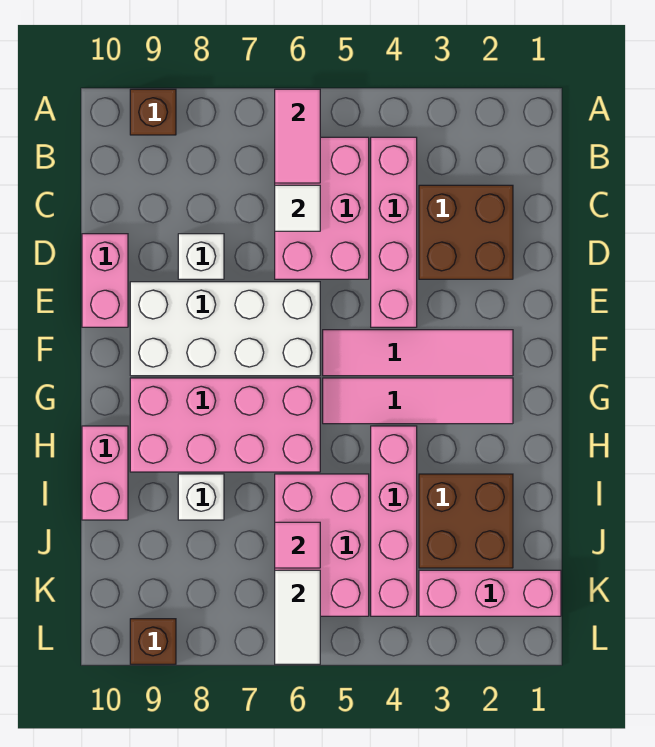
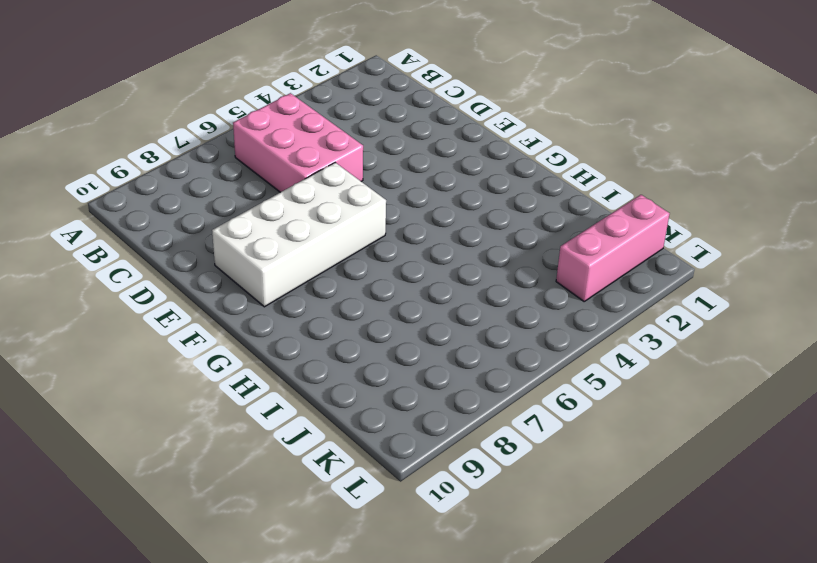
none -> brown brick A9 level 1
none -> pink brick B4:E4 level 1
none -> brown brick C2:D3 level 1

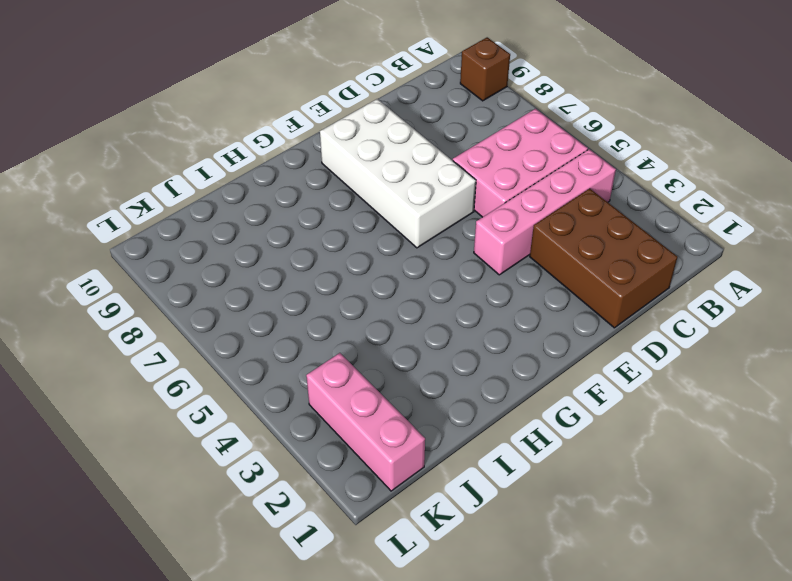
brown brick C1:D3 level 1 -> brown brick C2:D3 level 1
none -> white brick D8 level 1
none -> pink brick D10:E10 level 1
none -> pink tile F2:F5 level 1

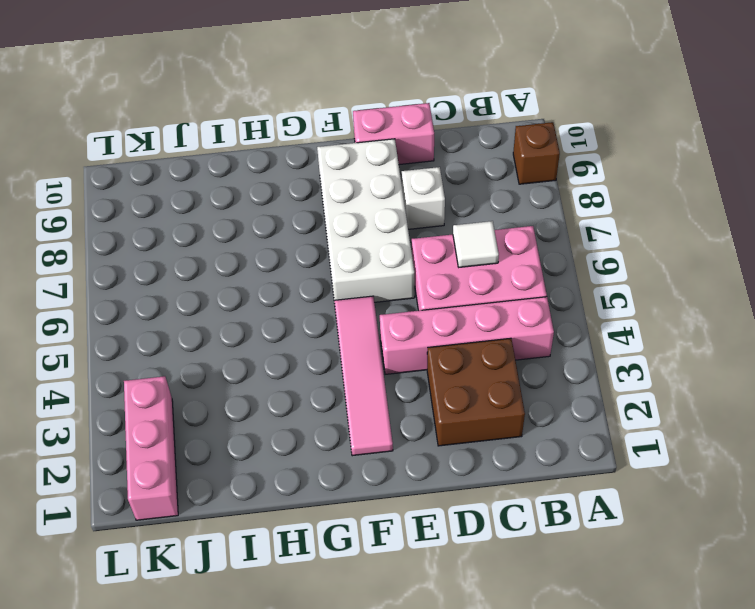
none -> pink tile G2:G5 level 1
none -> pink brick G6:H9 level 1
none -> pink brick H4:K4 level 1

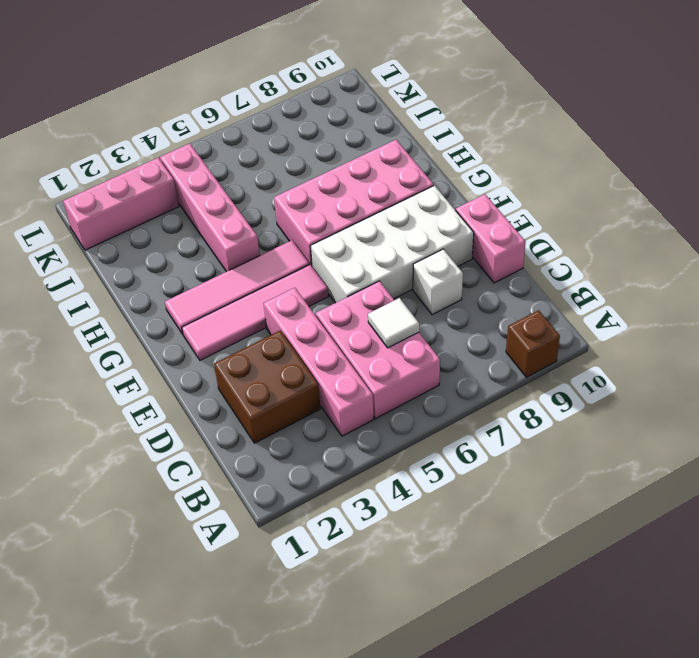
none -> pink brick H10:I10 level 1
none -> brown brick I2:J3 level 1
none -> pink brick I5:K6 level 1

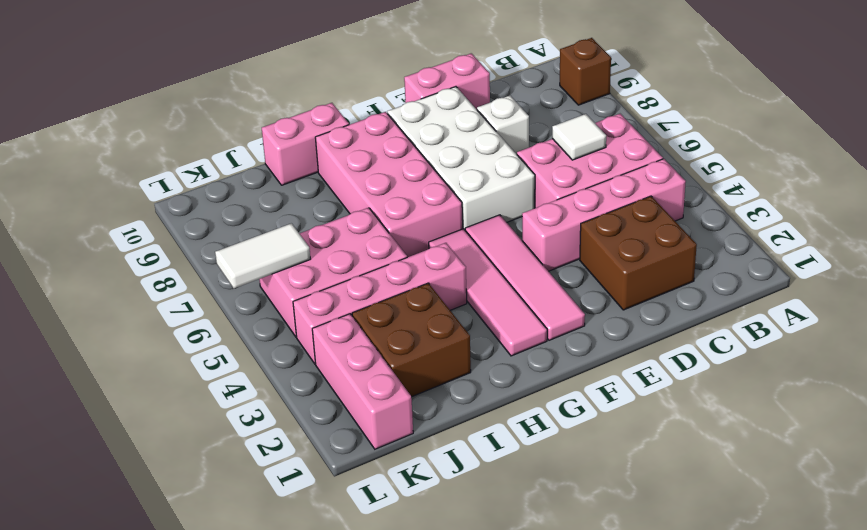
none -> white brick I8 level 1
none -> brown brick L9 level 1
none -> pink tile A6:B6 level 2

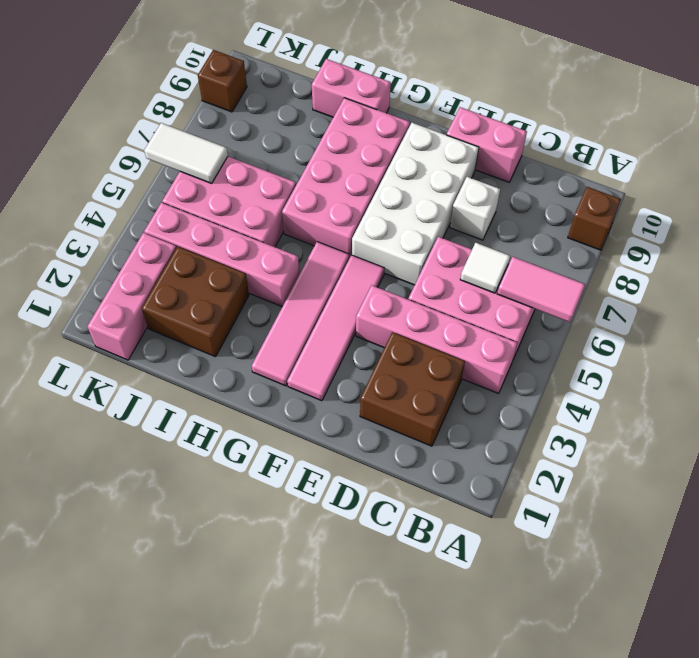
none -> white brick I8 level 1
none -> pink tile J6 level 2

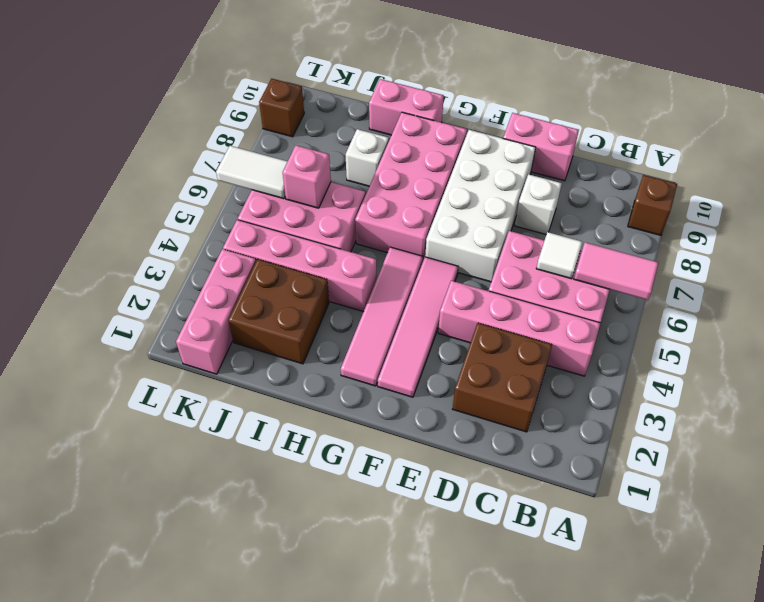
pink brick J6 level 2 -> pink tile J6 level 2

